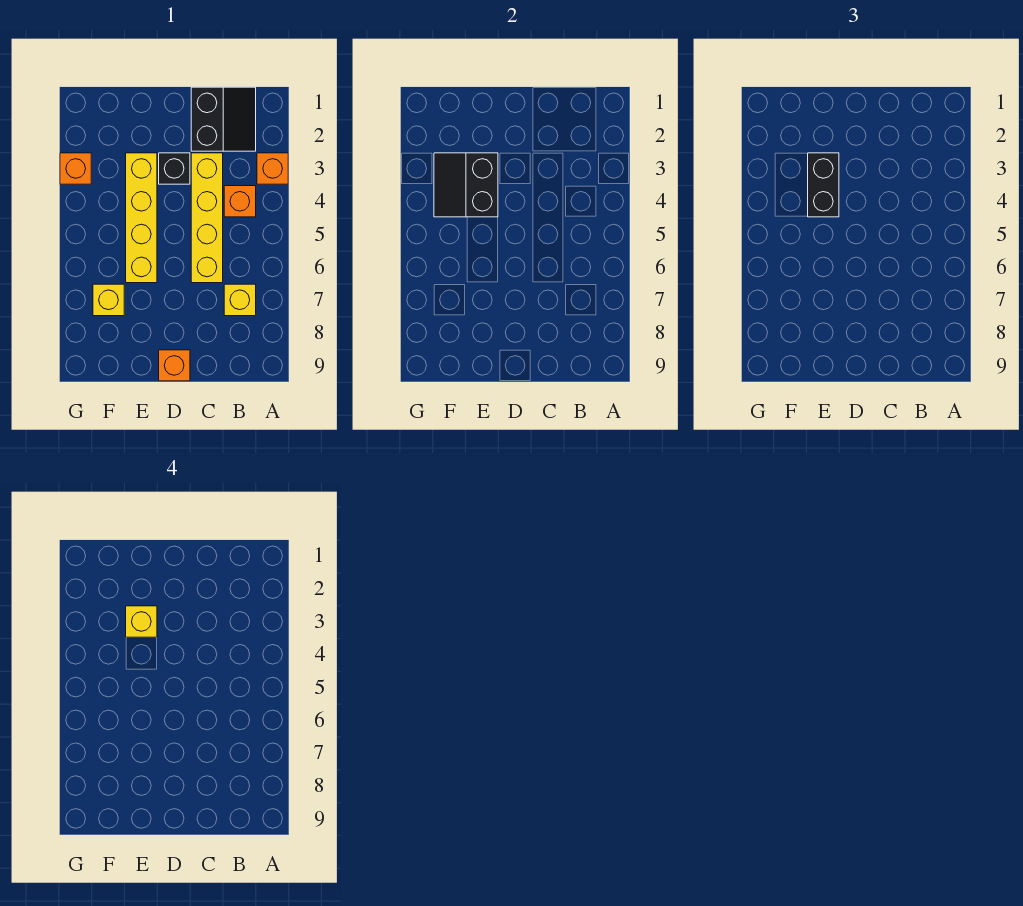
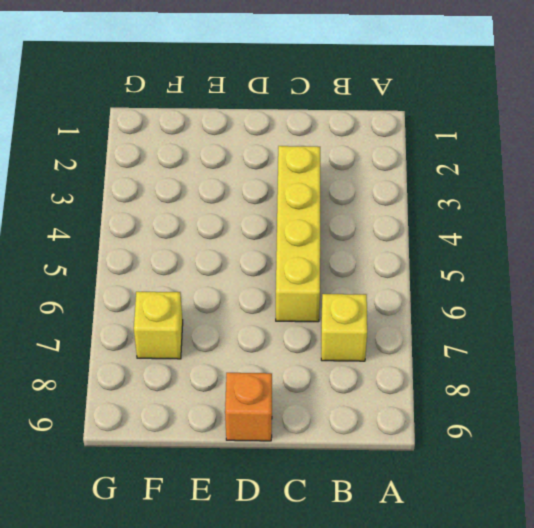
none -> orange brick A3 level 1
none -> black slope B1:C2 level 1 top C
none -> orange brick B4 level 1

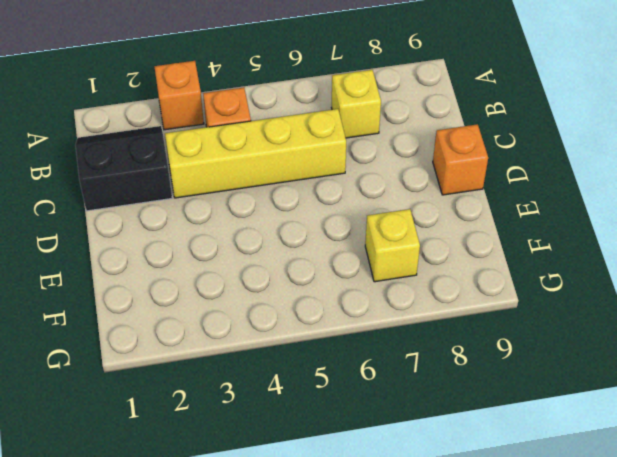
none -> black brick D3 level 1
none -> yellow brick E3:E6 level 1
none -> orange brick G3 level 1

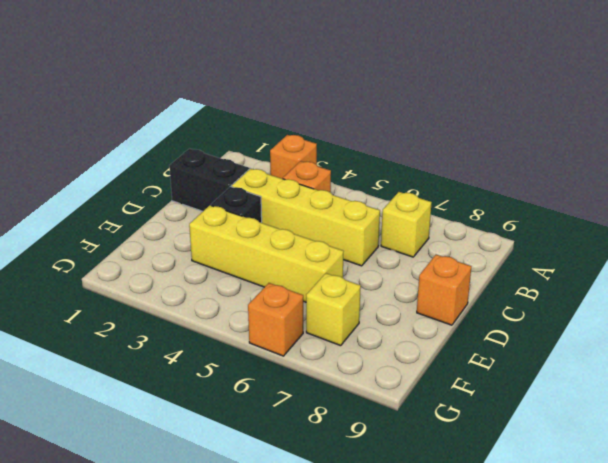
orange brick G6 level 1 -> orange brick G3 level 1
none -> black slope E3:F4 level 2 top E
none -> black brick E3:E4 level 3
none -> yellow brick E3 level 4

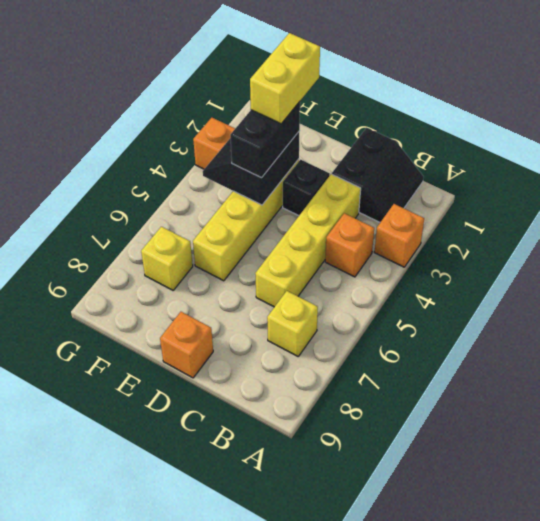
yellow brick E2:E3 level 4 -> yellow brick E3 level 4

